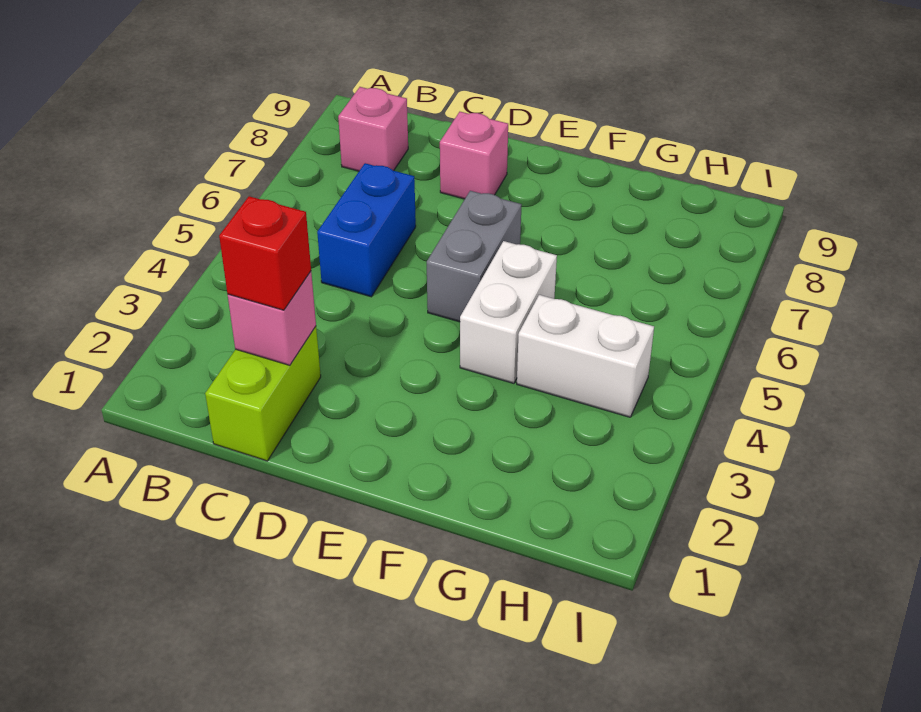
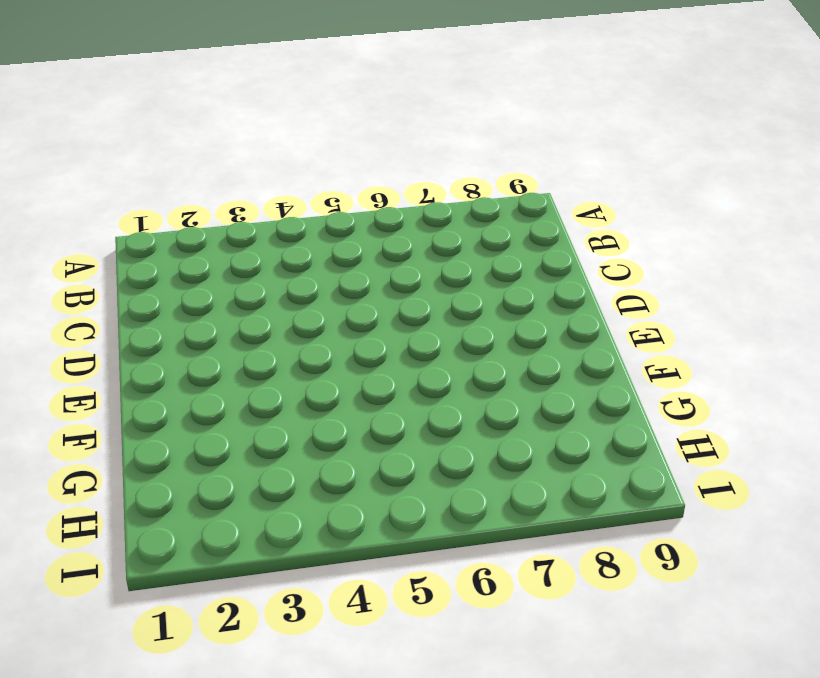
none -> pink brick B8 level 1
none -> lime brick C1:C2 level 1

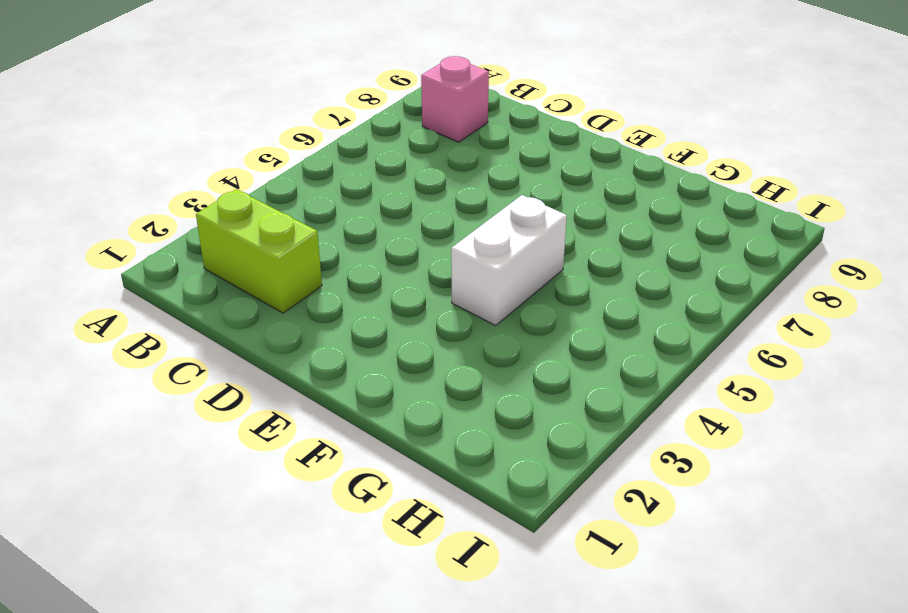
lime brick B2:C2 level 1 -> lime brick C1:C2 level 1
none -> blue brick C5:C6 level 1
none -> pink brick D8 level 1

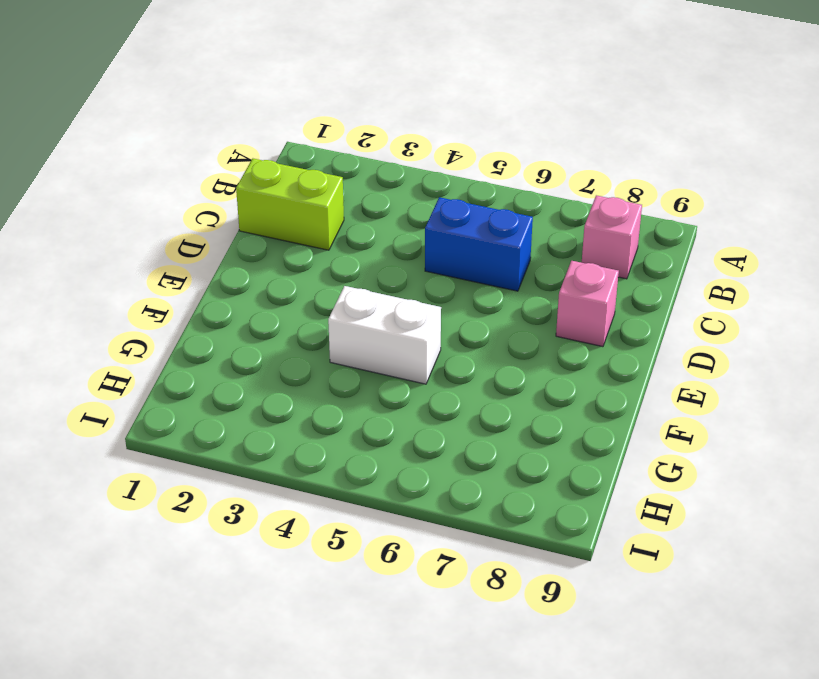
none -> grey brick E5:E6 level 1
none -> white brick G4:H4 level 1

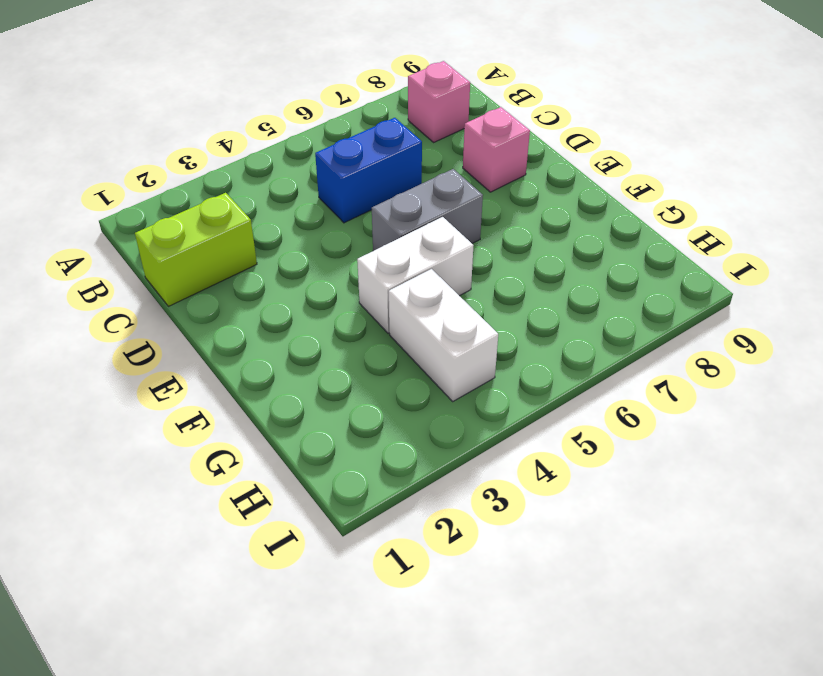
none -> pink brick C2 level 2
none -> red brick C2 level 3

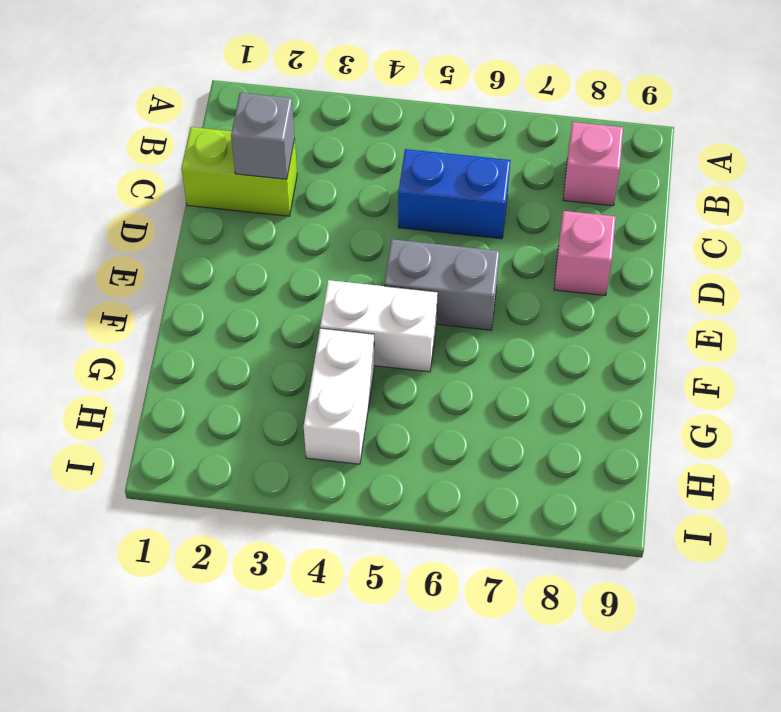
grey brick C2 level 2 -> pink brick C2 level 2
none -> red brick C2 level 3

